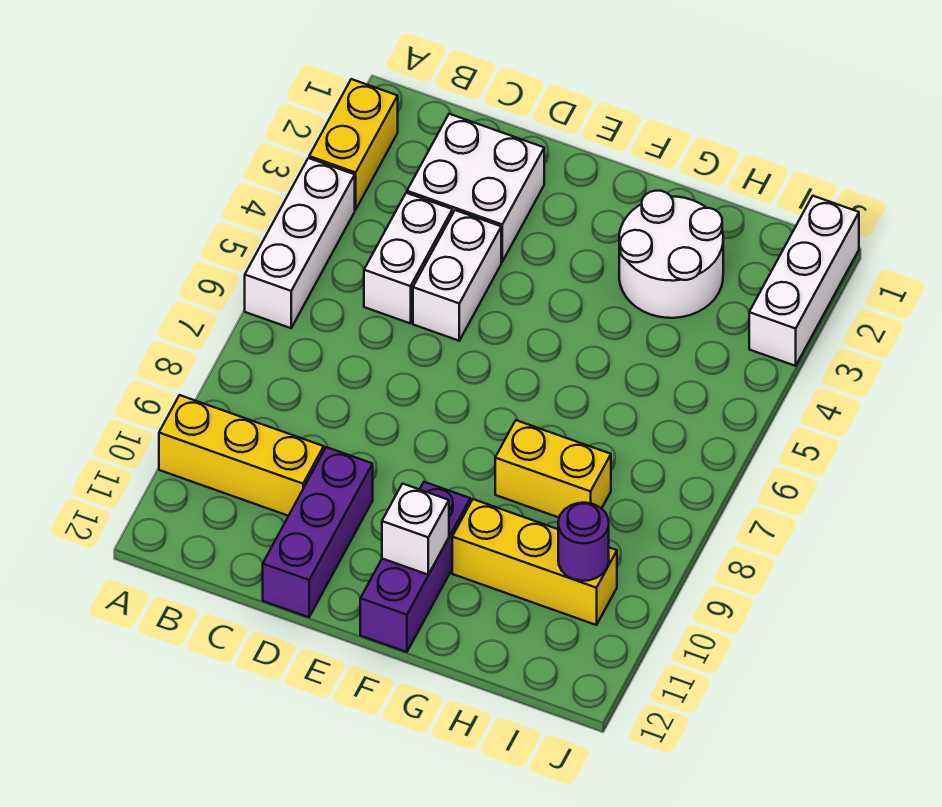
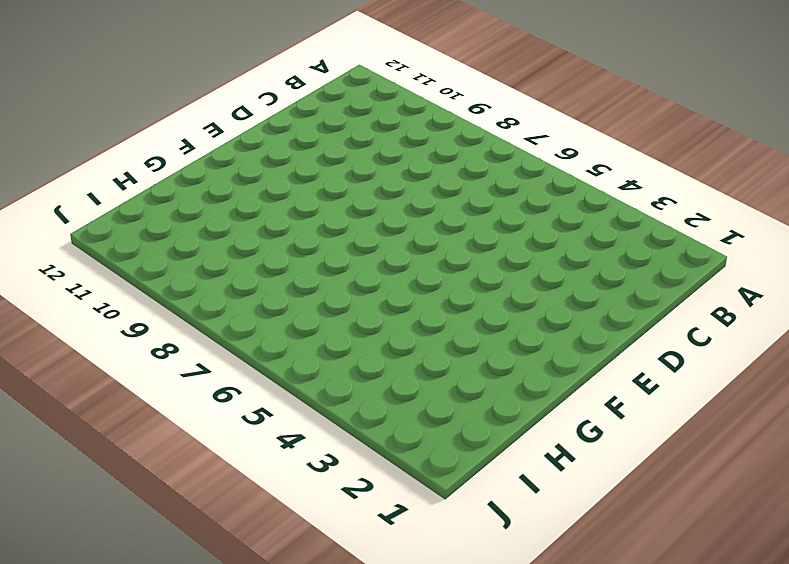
none -> yellow brick A2:A3 level 1
none -> white brick A4:A6 level 1
none -> yellow brick A10:C10 level 1

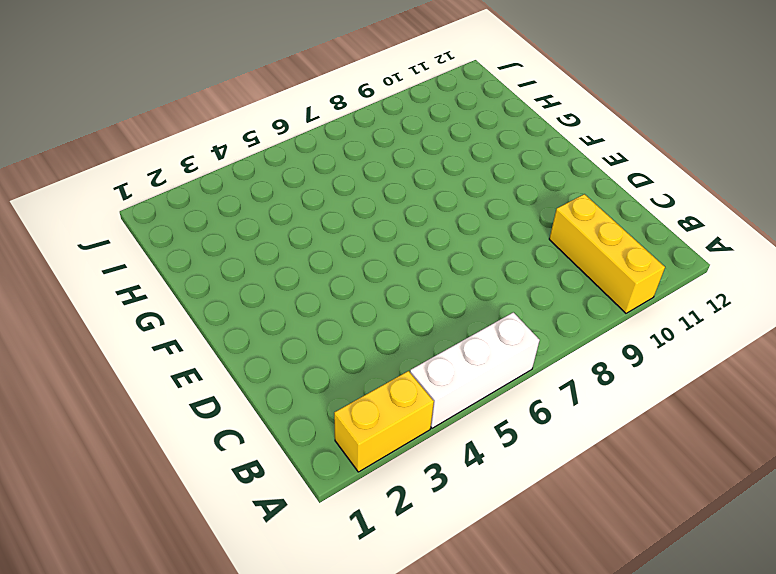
none -> white brick C2:D3 level 1
none -> white brick C4:C5 level 1
none -> white brick D4:D5 level 1

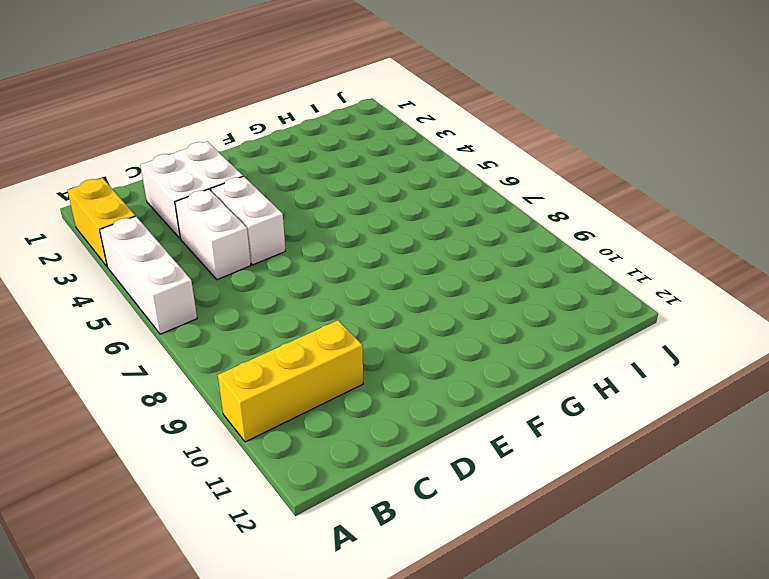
none -> purple brick D10:D12 level 1
none -> purple brick F10:F12 level 1
none -> white round brick G2:H3 level 1

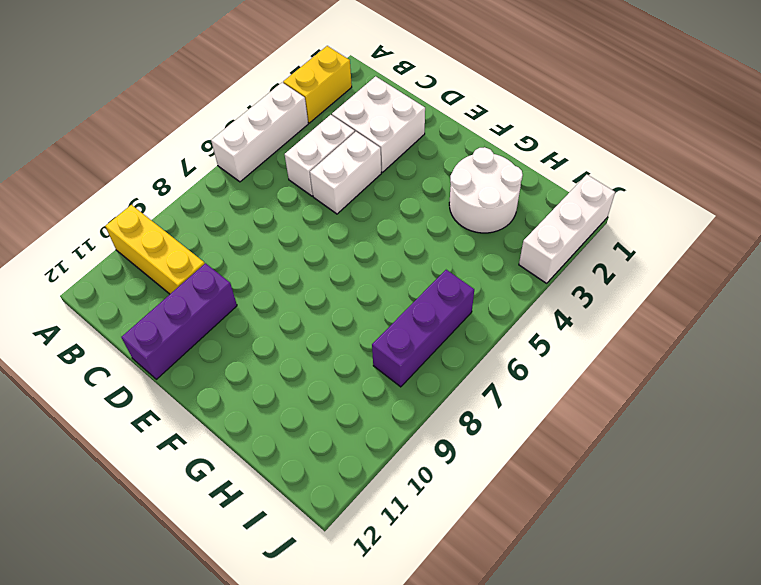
purple brick I6:I8 level 1 -> purple brick F10:F12 level 1
none -> yellow brick G8:H8 level 1
none -> yellow brick G10:I10 level 1
none -> white brick F11 level 2

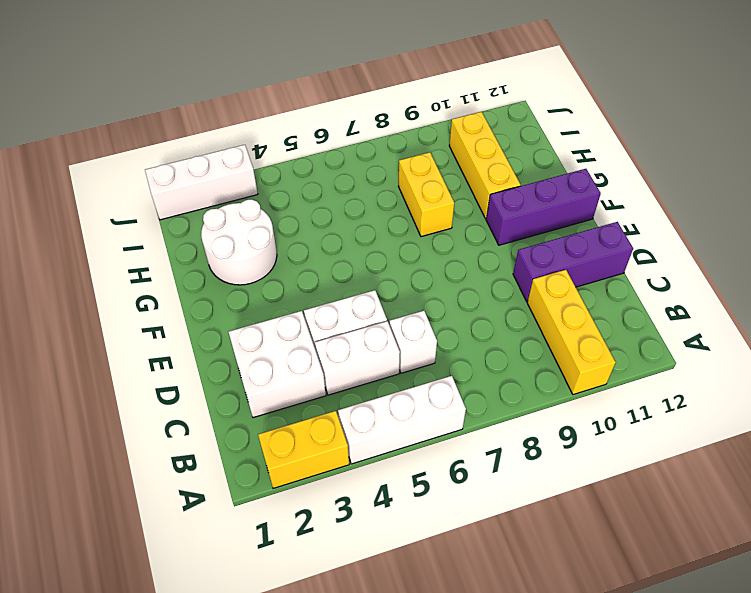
white brick C6 level 1 -> white brick F11 level 2
none -> purple round brick I10 level 2

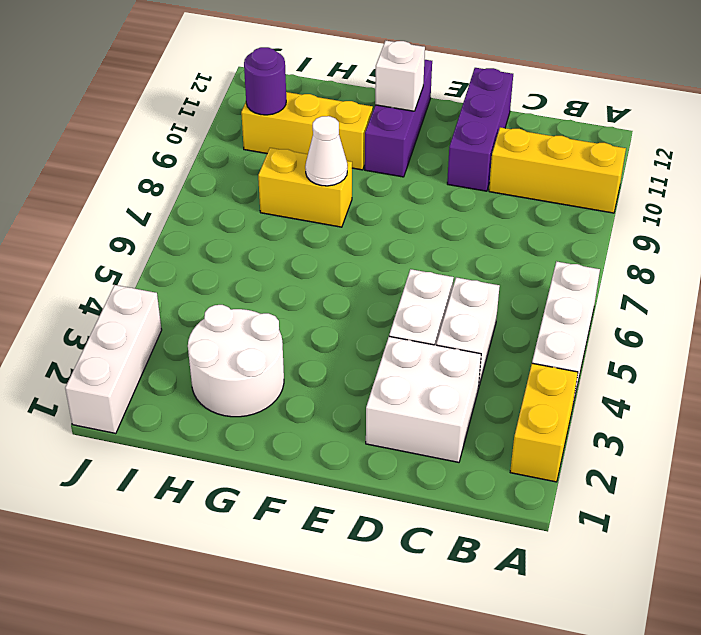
white cone G8 level 2 -> none

